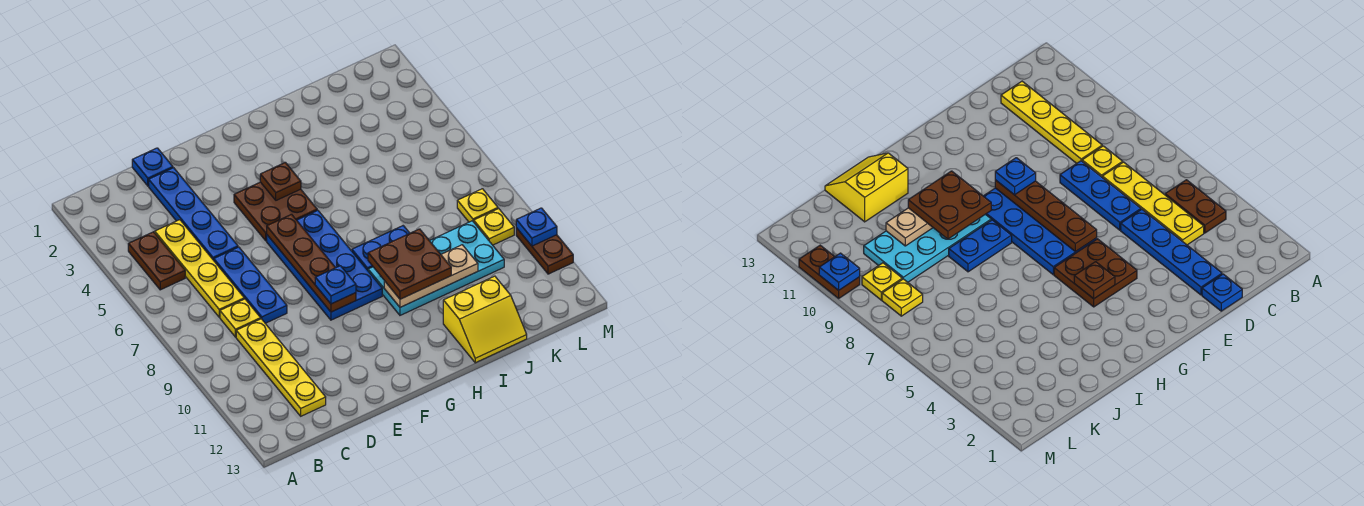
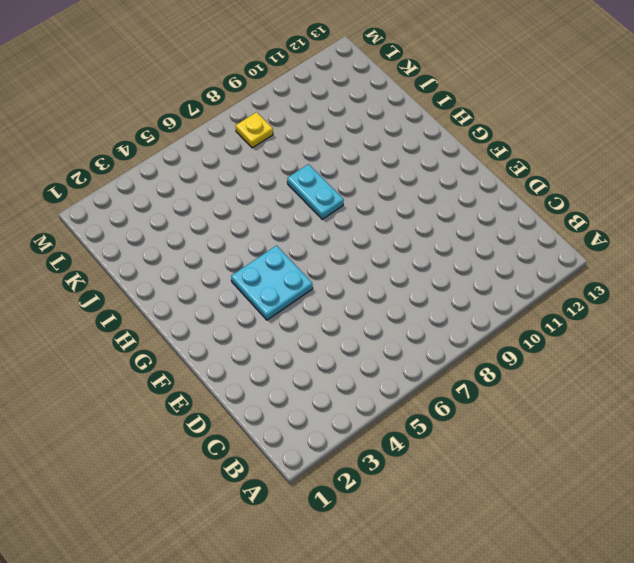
cyan plate F4:G5 level 1 -> brown plate F4:G5 level 1
cyan plate H8:I8 level 1 -> blue plate H8:I8 level 1
none -> brown plate B4:B5 level 1
none -> yellow plate C4:C7 level 1
none -> yellow plate C8 level 1

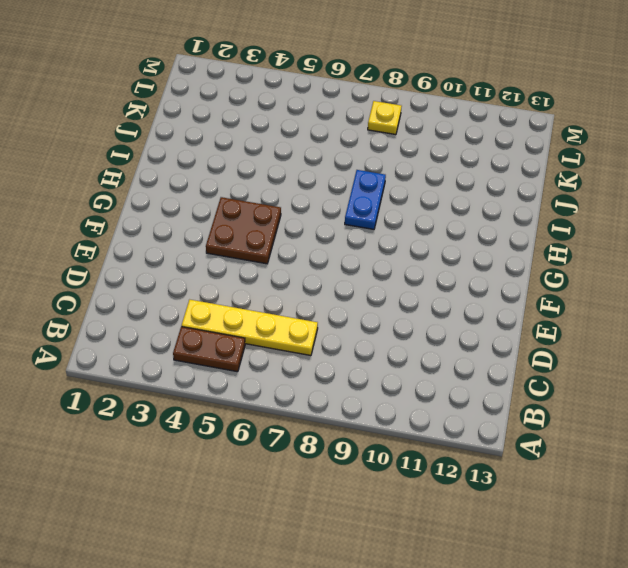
none -> yellow plate C8 level 1
none -> yellow plate C9:C12 level 1
none -> blue plate D1 level 1

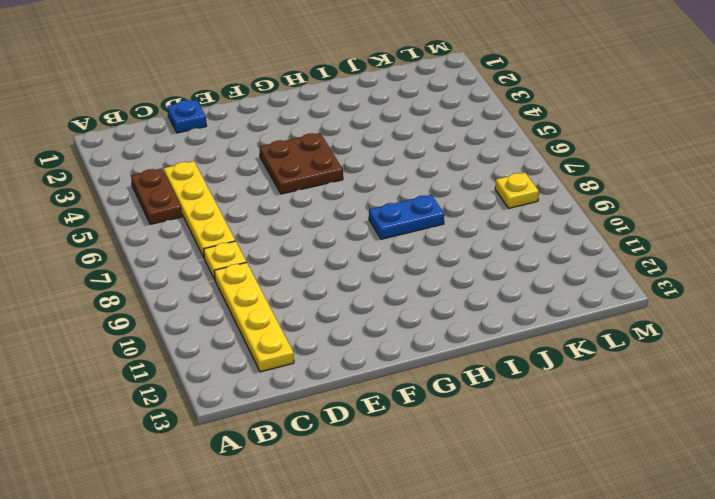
none -> blue plate D2:D5 level 1
none -> blue plate D6:D8 level 1
none -> blue plate F6:G9 level 1

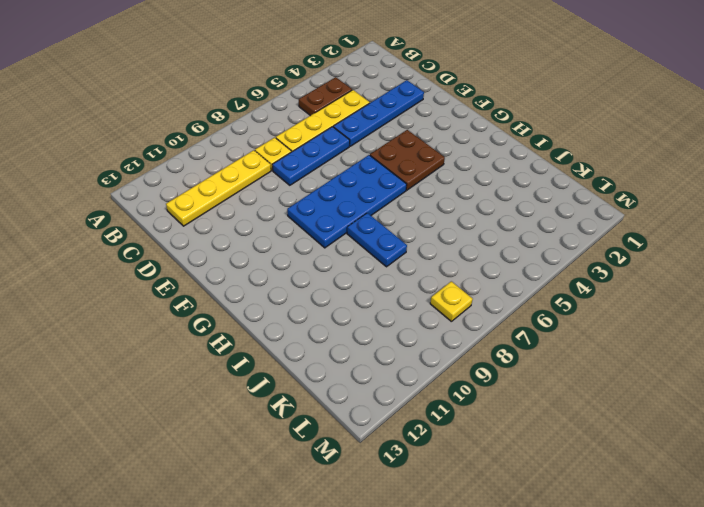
none -> blue plate D1 level 1
none -> cyan plate H9:K10 level 1
none -> yellow slope I12:J13 level 1 top 12

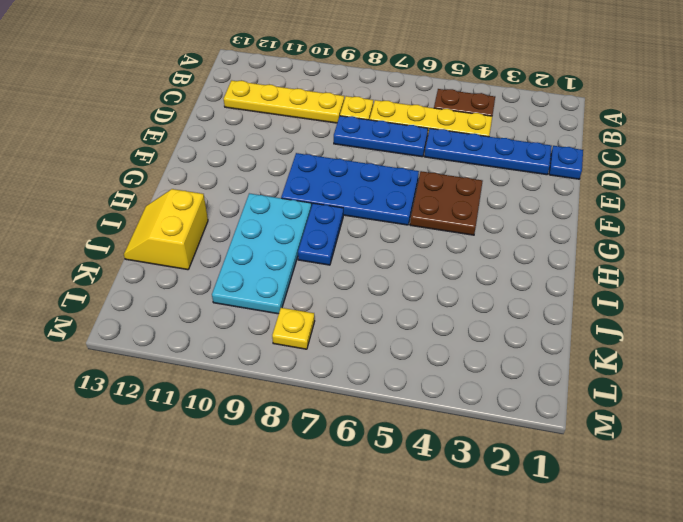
none -> yellow plate L9 level 1
none -> brown plate M10:M11 level 1
none -> brown plate F6:F9 level 2

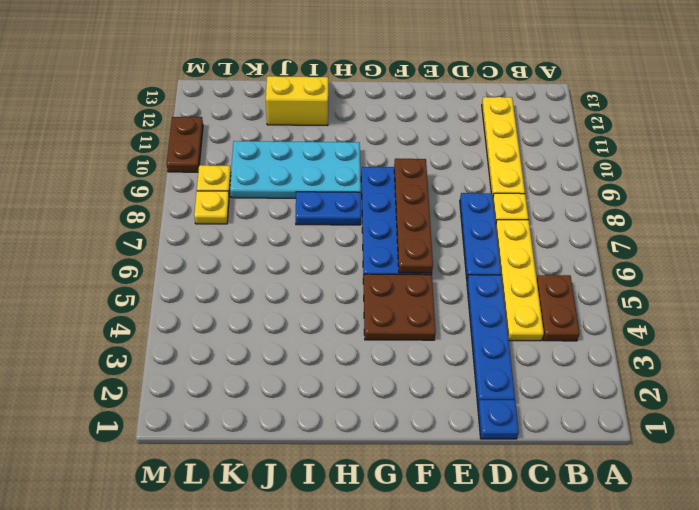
none -> brown plate G4 level 2
none -> tan plate H10:J10 level 2
none -> blue plate M10 level 2

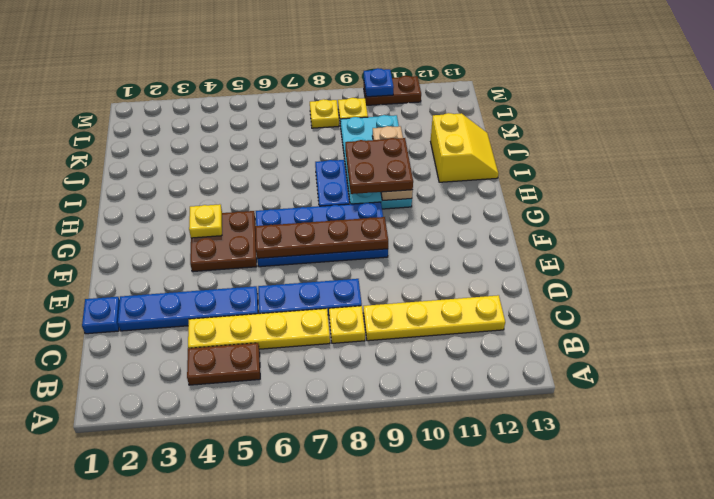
yellow plate G4 level 2 -> brown plate G4 level 2
none -> blue plate F9 level 3

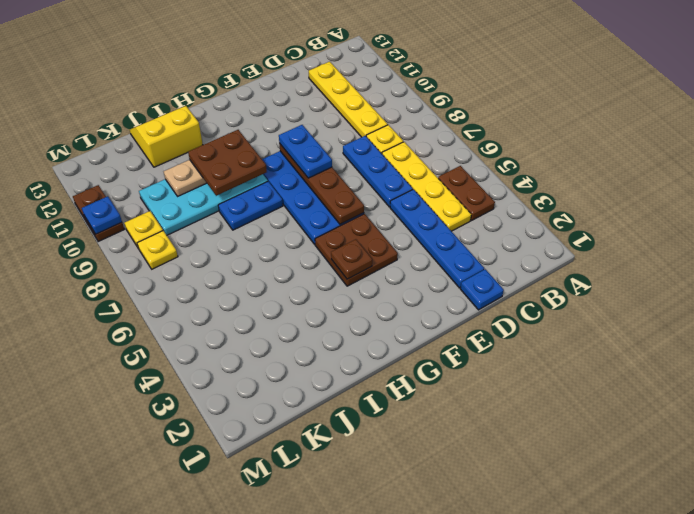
blue plate F8:F9 level 3 -> blue plate F9 level 3

